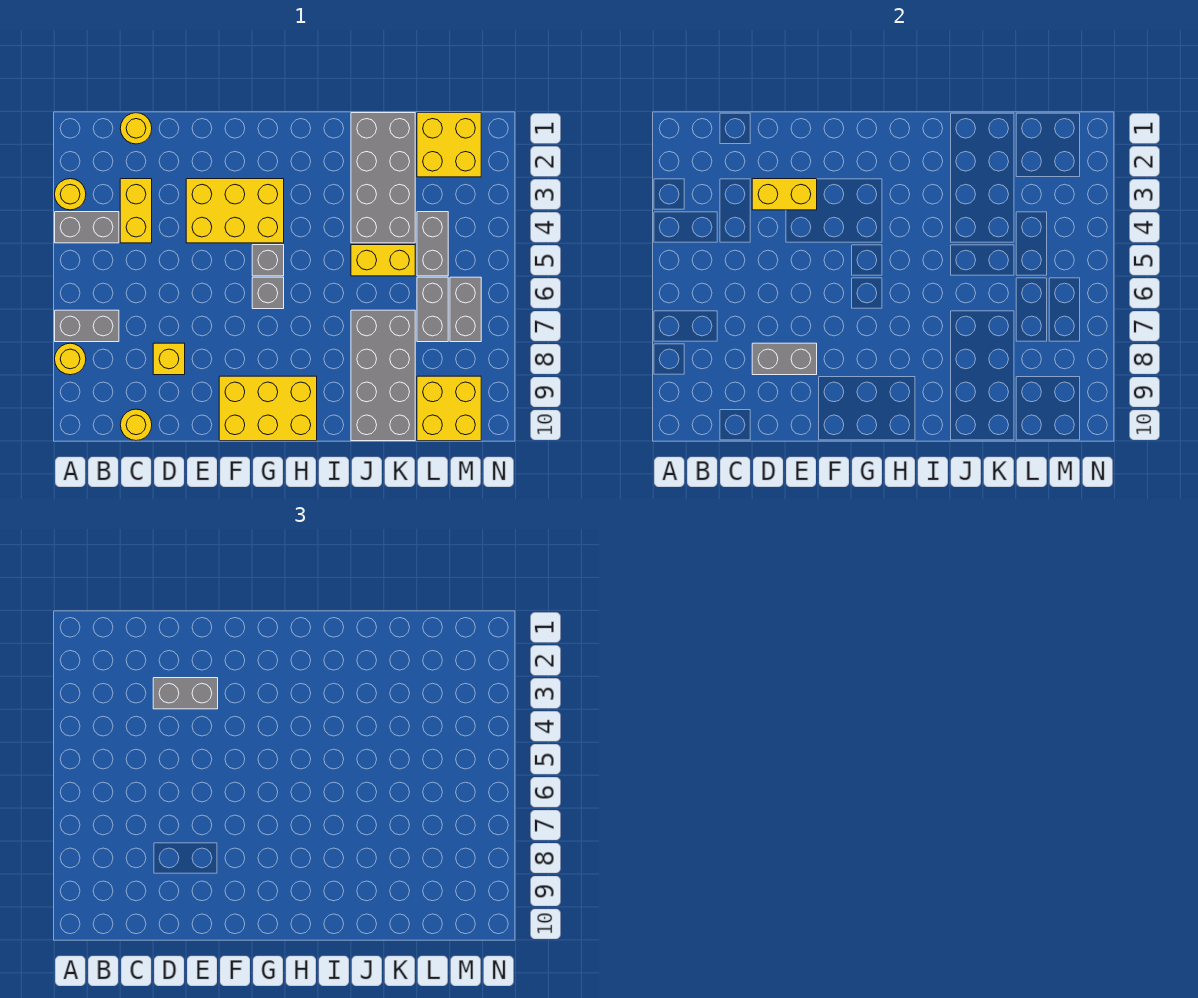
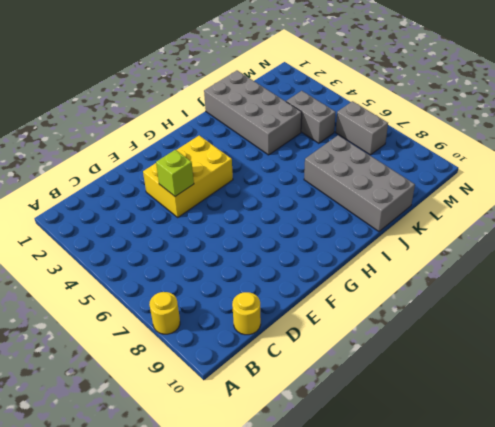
lime brick E4 level 2 -> none
none -> yellow round brick A3 level 1
none -> grey brick A4:B4 level 1
none -> grey brick A7:B7 level 1

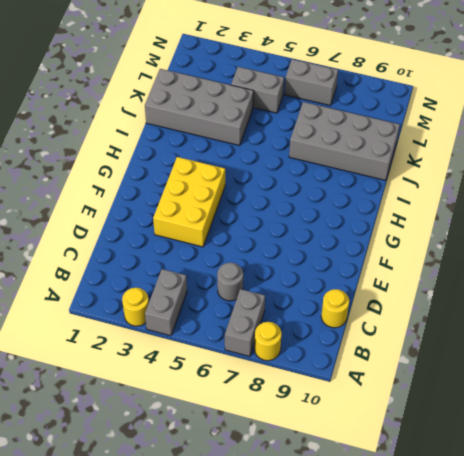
grey round brick C6 level 1 -> none
none -> yellow round brick C1 level 1
none -> yellow brick C3:C4 level 1
none -> yellow brick D8 level 1

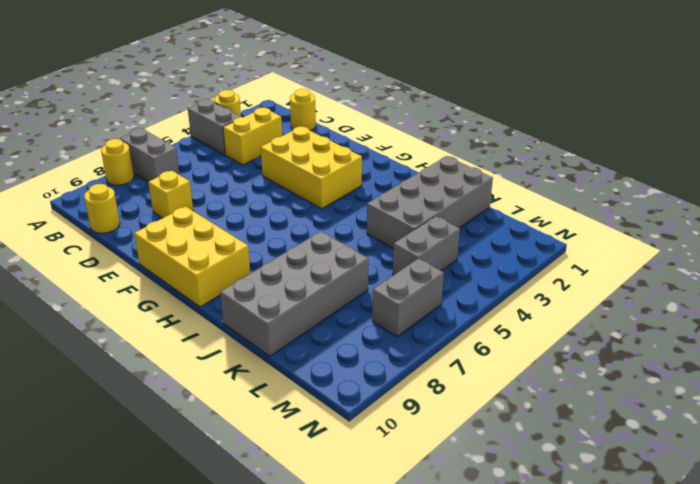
none -> grey brick G5 level 1
none -> grey brick G6 level 1
none -> yellow brick J5:K5 level 1

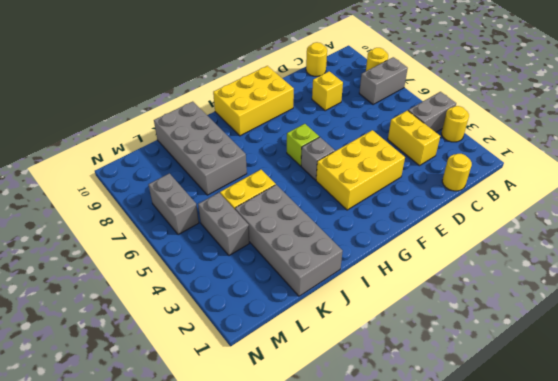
lime brick G6 level 1 -> grey brick G6 level 1
none -> yellow brick L1:M2 level 1
none -> grey brick L6:L7 level 1
none -> yellow brick L9:M10 level 1

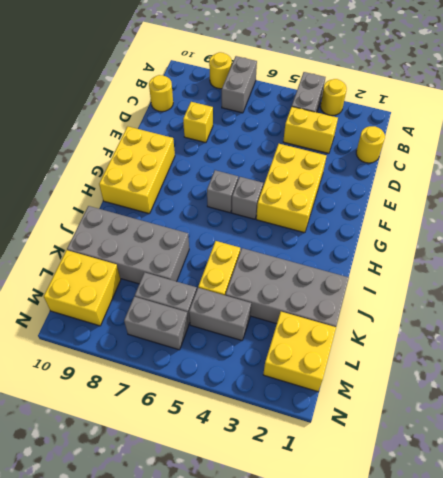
none -> yellow brick D3:E3 level 2
none -> grey brick D8:E8 level 2
none -> grey brick D3:E3 level 3

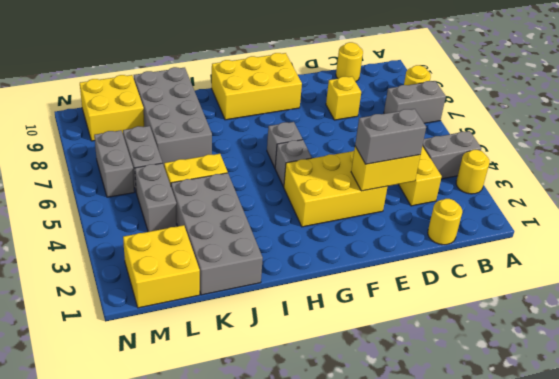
none -> grey brick D8:E8 level 2

